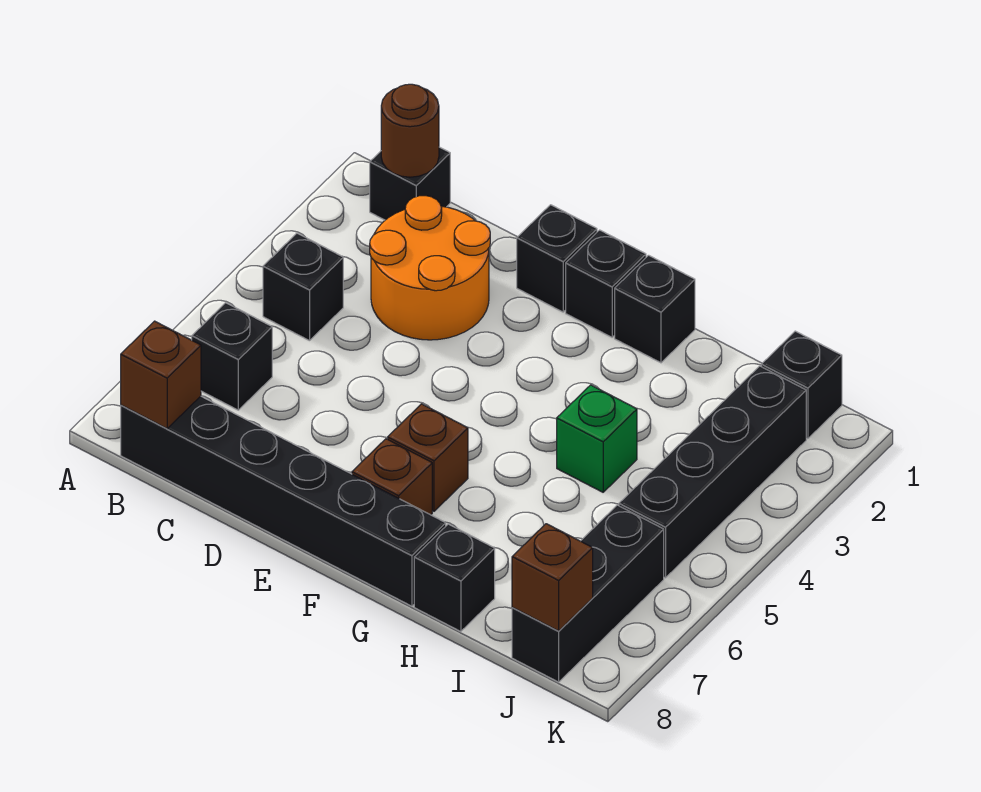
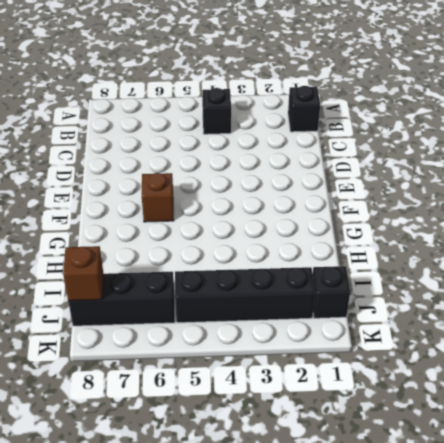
none -> black brick B6 level 1
none -> black brick B8:G8 level 1
none -> orange round brick C2:D3 level 1

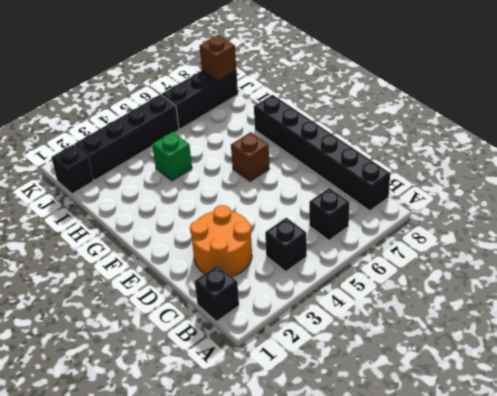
none -> black brick E1 level 1
none -> black brick F1 level 1
none -> brown brick F7 level 1

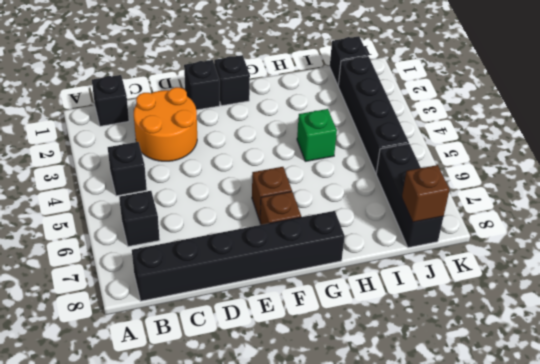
none -> black brick G1 level 1
none -> black brick H8 level 1
none -> brown round brick B1 level 2

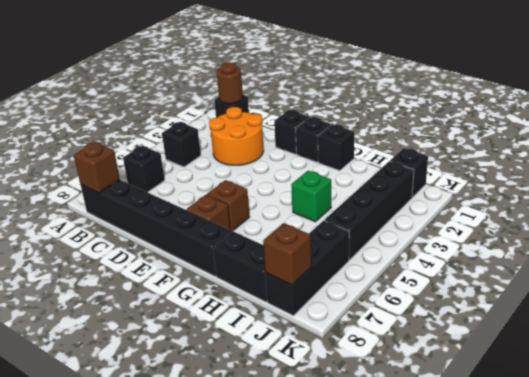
black brick H8:I8 level 1 -> black brick H8 level 1

